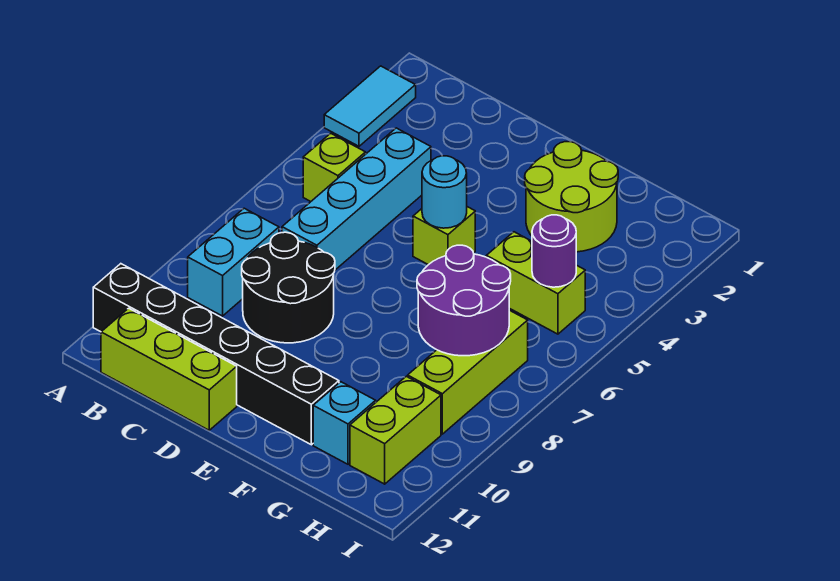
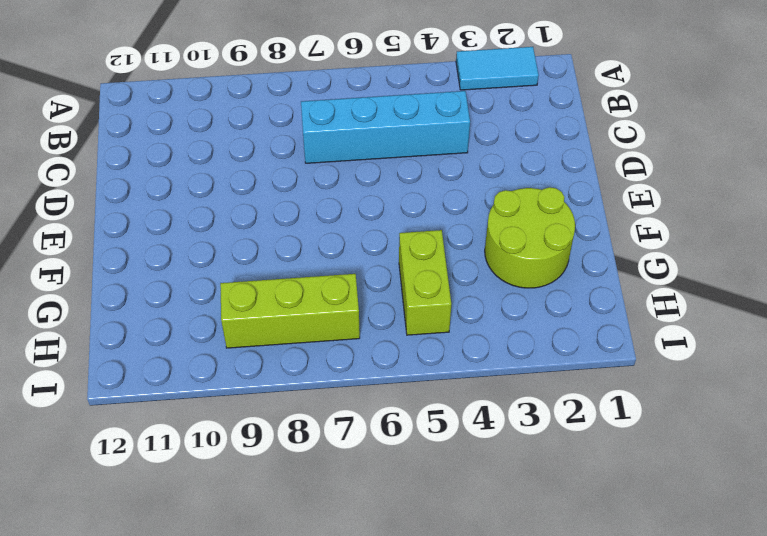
none -> black brick A11:F11 level 1
none -> lime brick B5 level 1
none -> cyan brick B8:B9 level 1

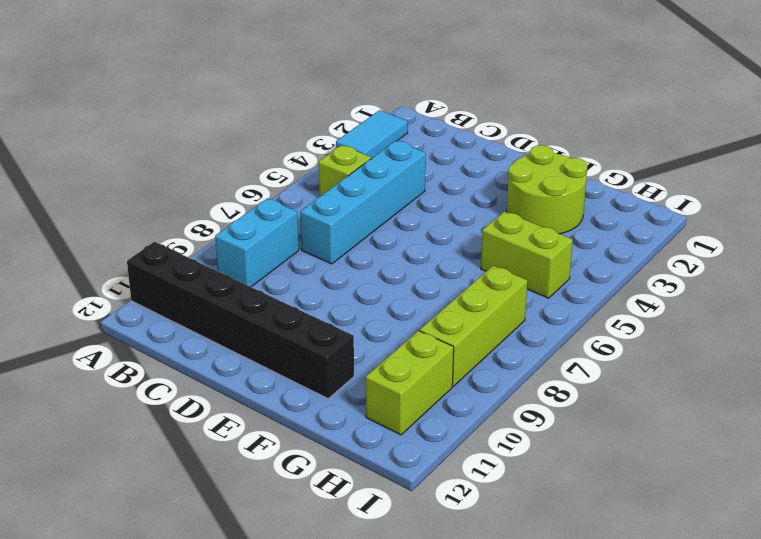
none -> lime brick B12:D12 level 1
none -> black round brick C8:D9 level 1
none -> lime brick E5 level 1

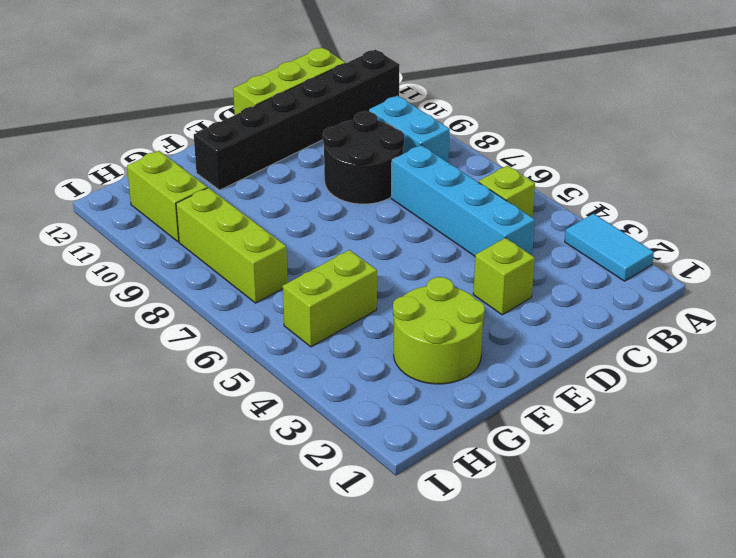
lime brick D3 level 1 -> lime brick E5 level 1
none -> cyan brick G11 level 1
none -> cyan round brick E5 level 2
none -> purple round brick G7:H8 level 2

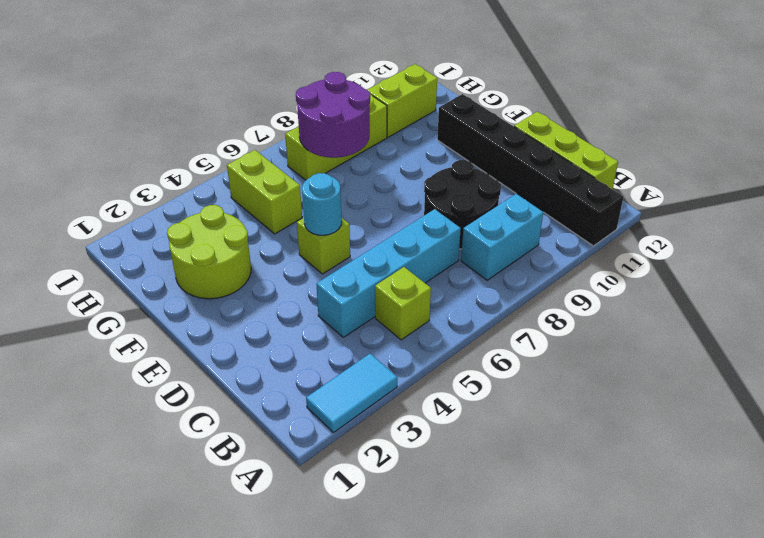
none -> cyan brick G11 level 1
none -> purple round brick H5 level 2

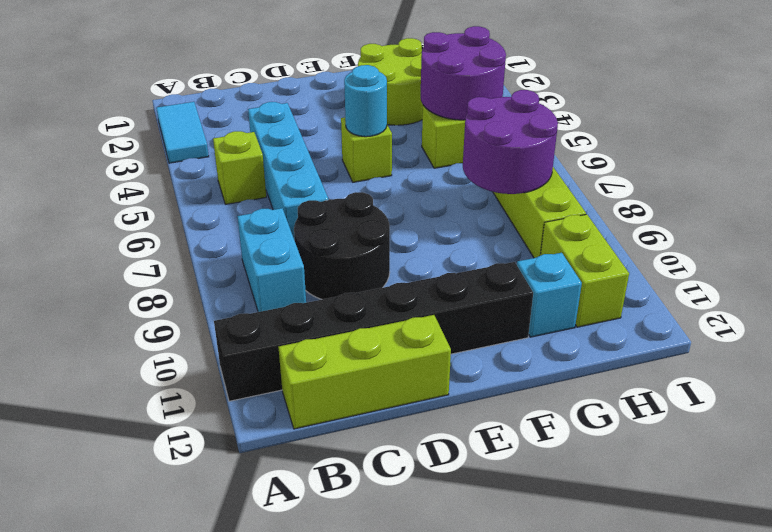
purple round brick G4:H5 level 2 -> purple round brick H5 level 2

